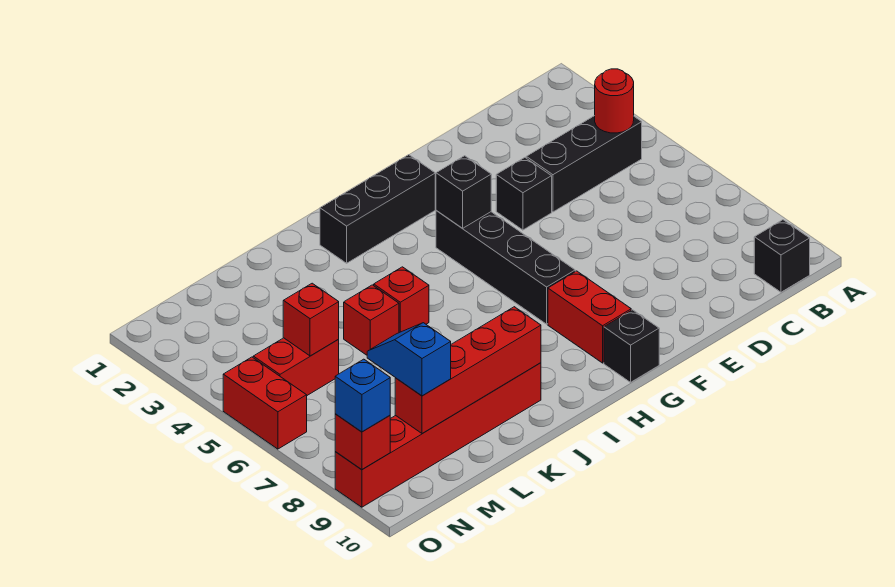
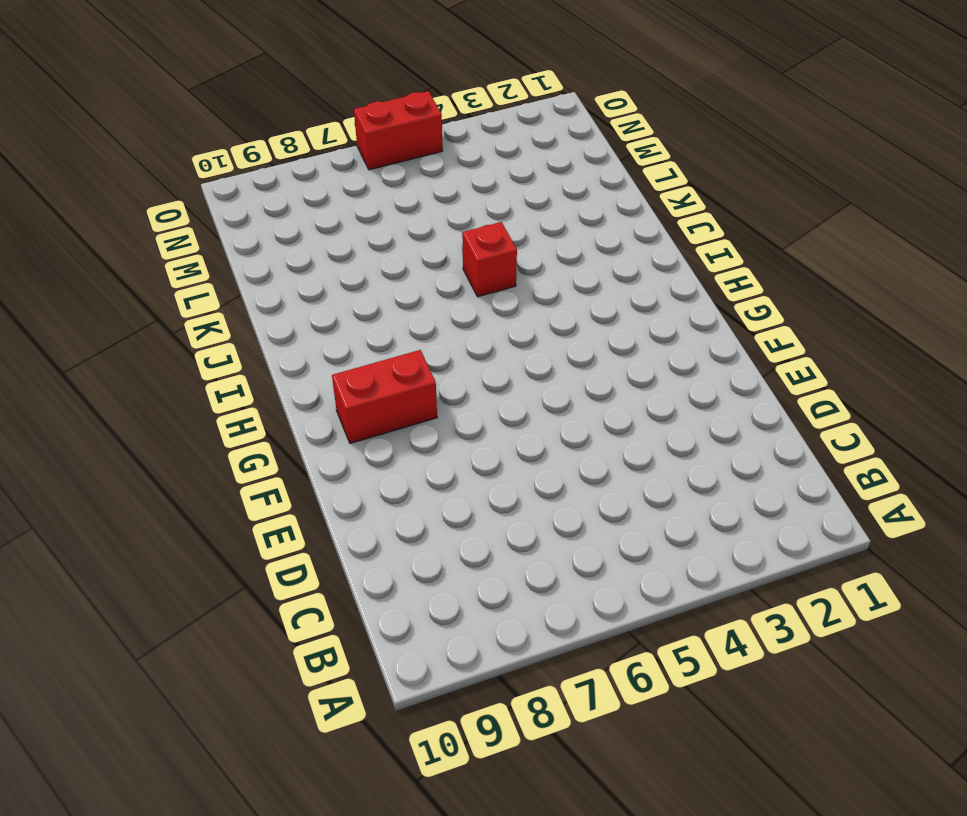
none -> black brick B4:D4 level 1
none -> black brick B10 level 1
none -> black brick E4 level 1

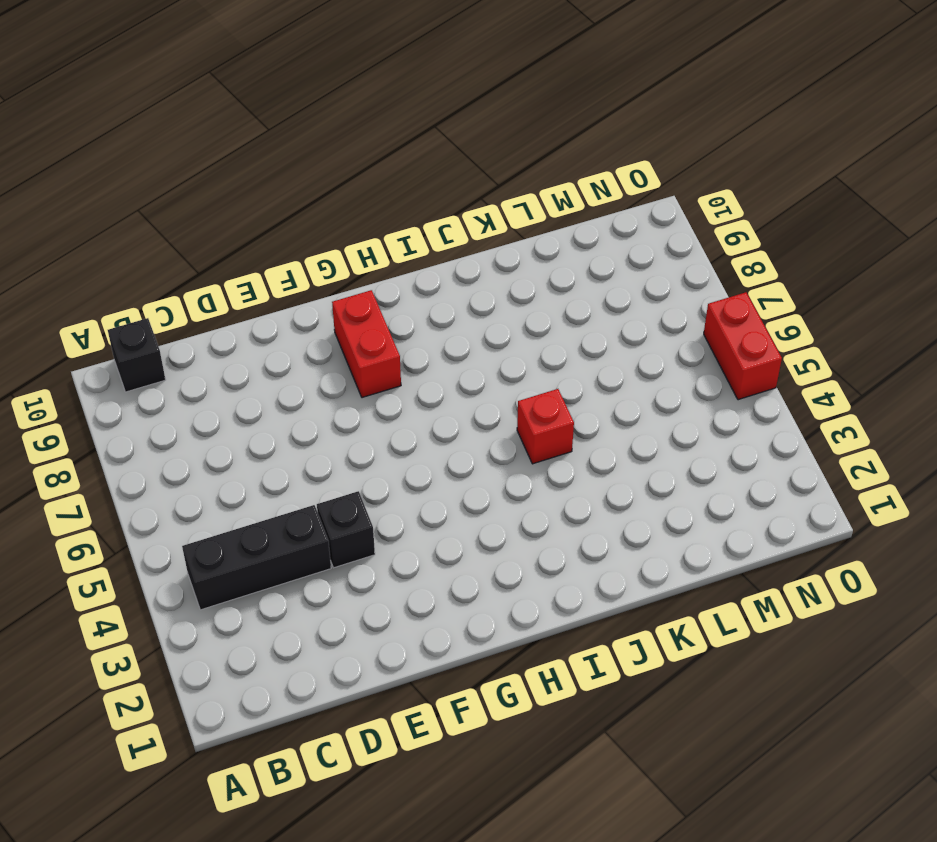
none -> black brick G2:I2 level 1
none -> black brick G4:G7 level 1
none -> black brick G10 level 1

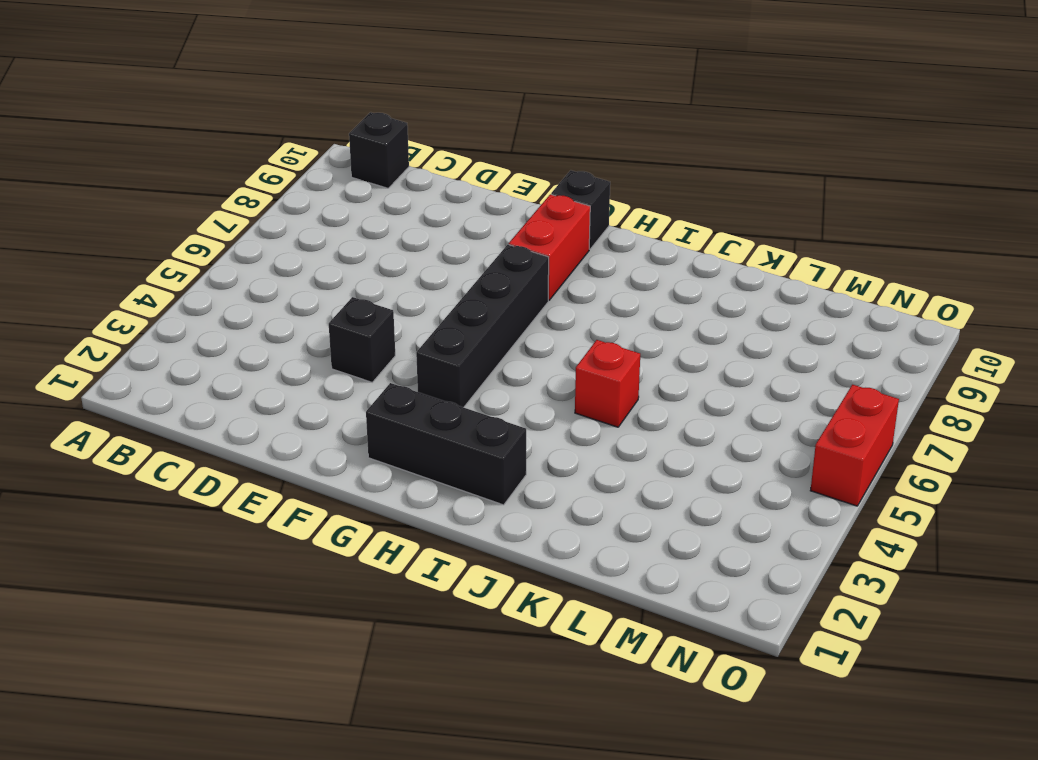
none -> black brick B4:D4 level 1
none -> red brick J9:O9 level 1
none -> red brick K5 level 1

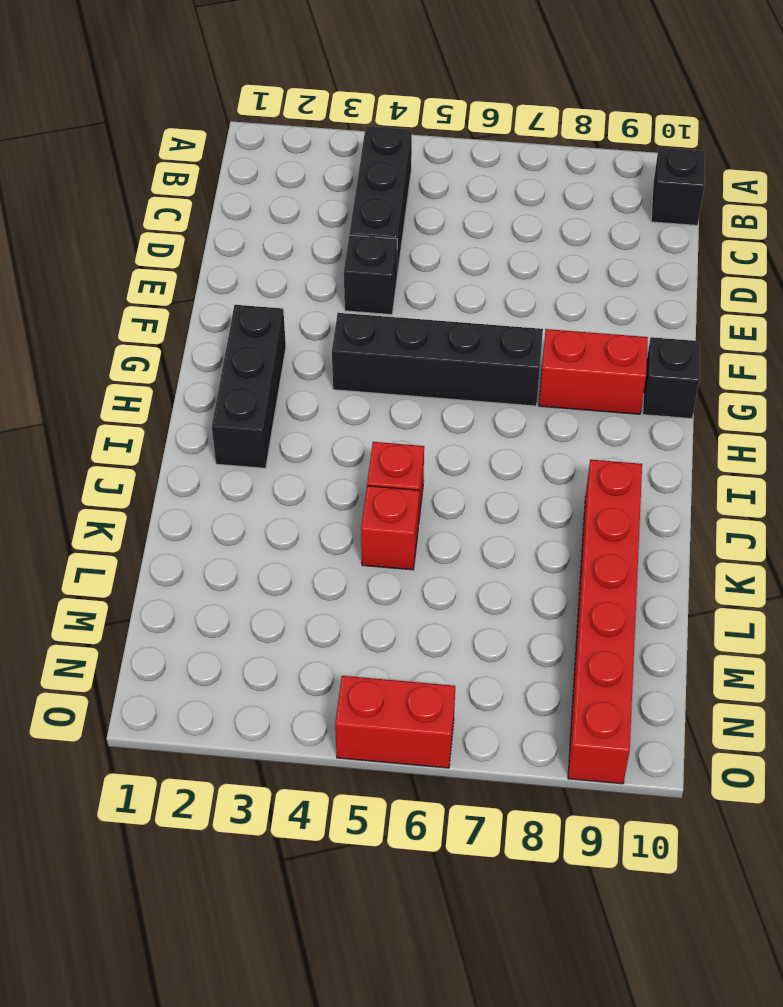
none -> red brick M5:N5 level 1
none -> red round brick B4 level 2
none -> black brick G4 level 2

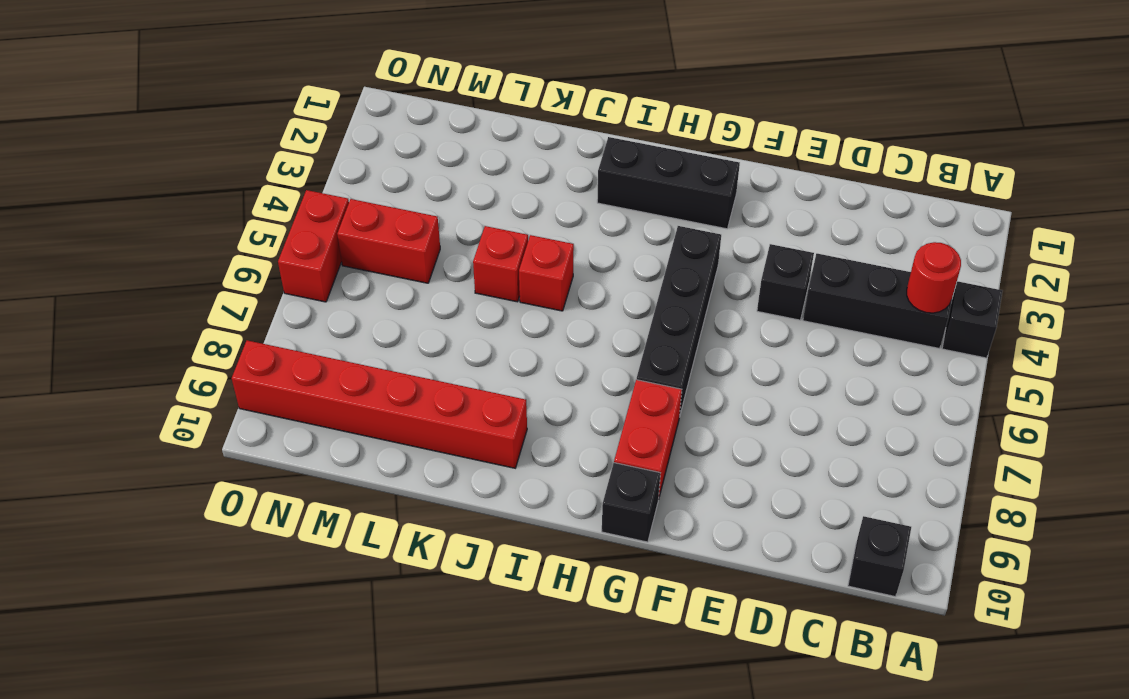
black brick A4 level 1 -> black brick G4 level 2
none -> red brick J9:M9 level 2
none -> red brick M5 level 2
none -> red brick O9 level 2

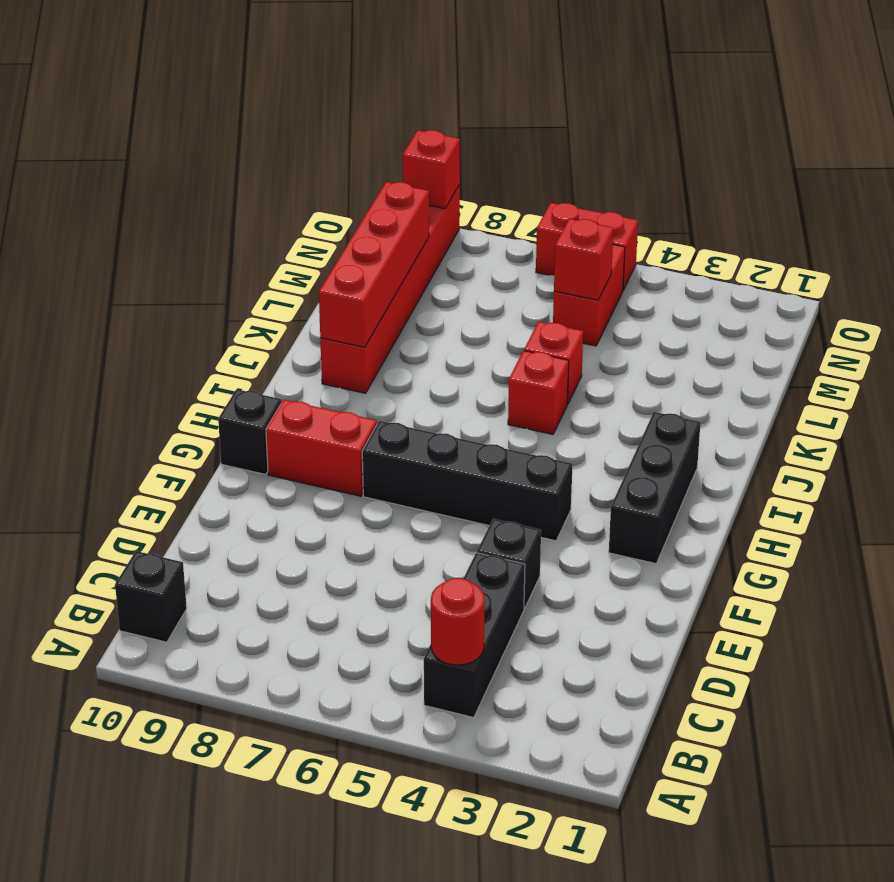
none -> black brick G4 level 2
none -> blue slope M8:M9 level 3 top 9
none -> blue brick O9 level 3

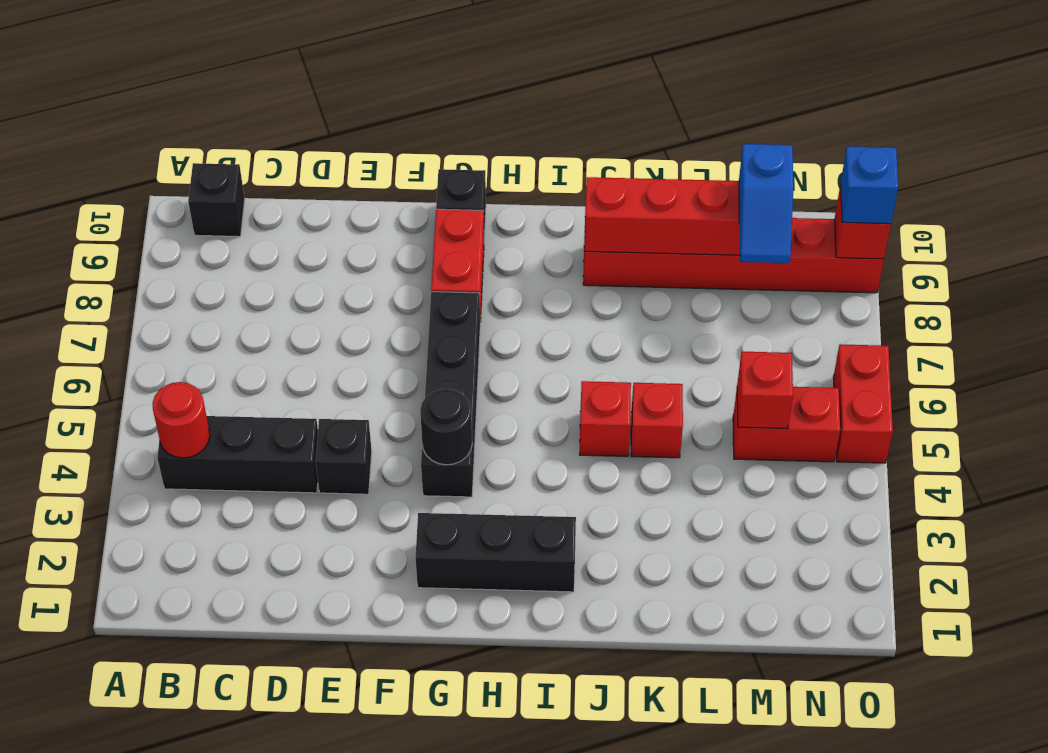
black round brick G4 level 2 -> black brick G4 level 2

